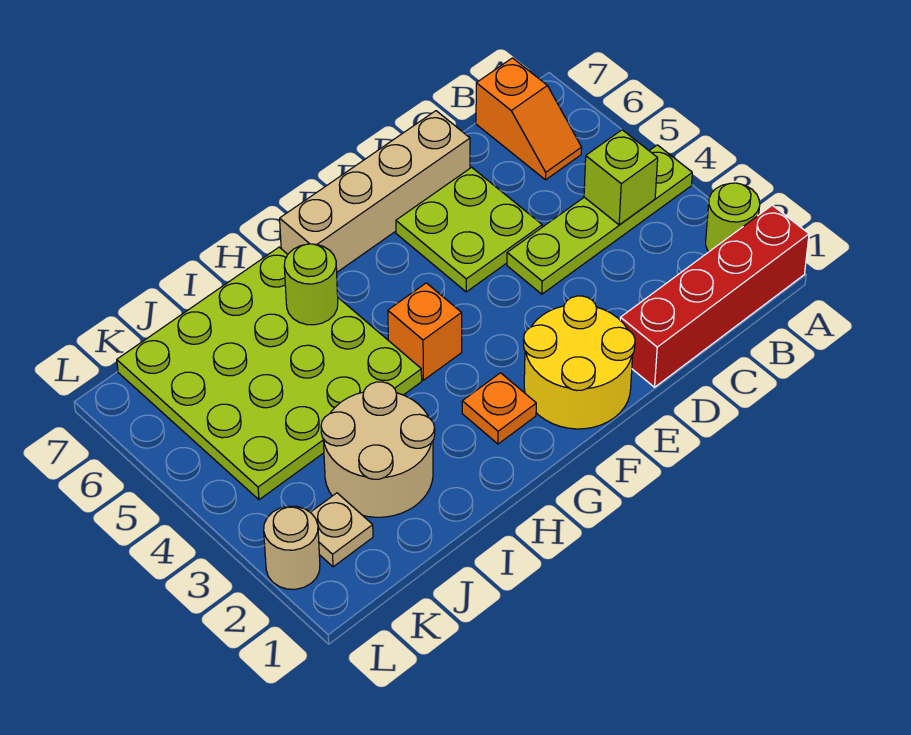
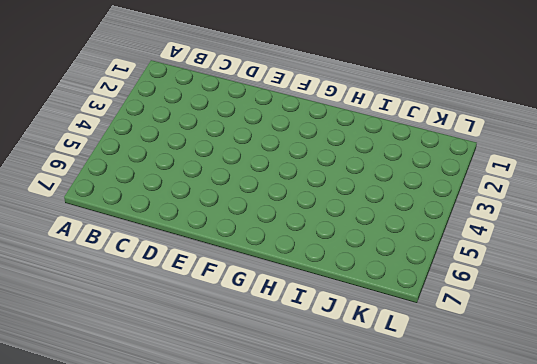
none -> red brick A1:D1 level 1
none -> lime round brick A2 level 1
none -> lime plate A4:D4 level 1

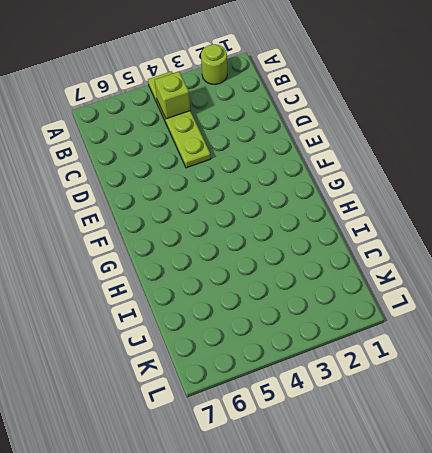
none -> red brick A1:D1 level 1
none -> orange slope B6:B7 level 1 top 7
none -> lime plate D5:E6 level 1

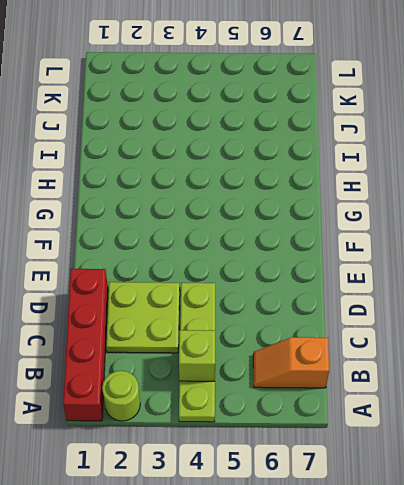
lime plate C2:D3 level 1 -> lime plate D5:E6 level 1
none -> tan brick D7:G7 level 1
none -> yellow round brick E1:F2 level 1
none -> orange plate G2 level 1

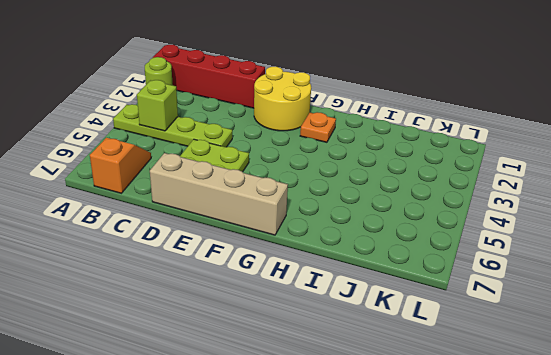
none -> orange brick G4 level 1
none -> lime plate H4:K7 level 1
none -> tan round brick I2:J3 level 1

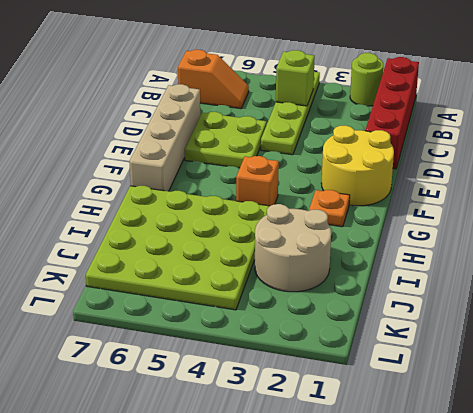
none -> tan plate K2 level 1
none -> tan round brick L2 level 1
none -> lime round brick H6 level 2

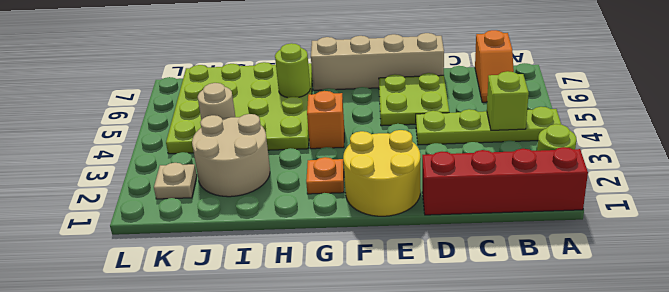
tan round brick J4 level 2 -> tan round brick L2 level 1

